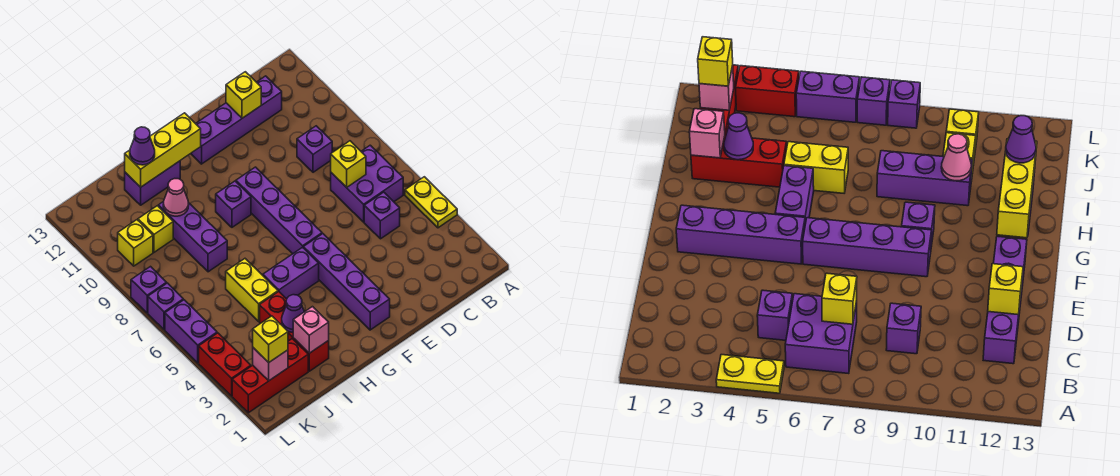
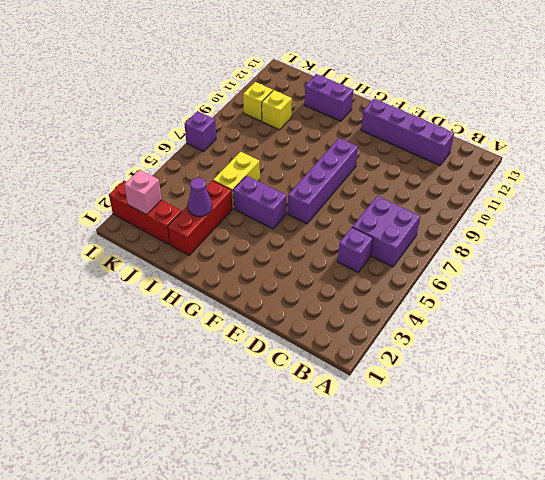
none -> yellow plate A4:A5 level 1
none -> purple brick C9 level 1
none -> purple brick F2:F5 level 1

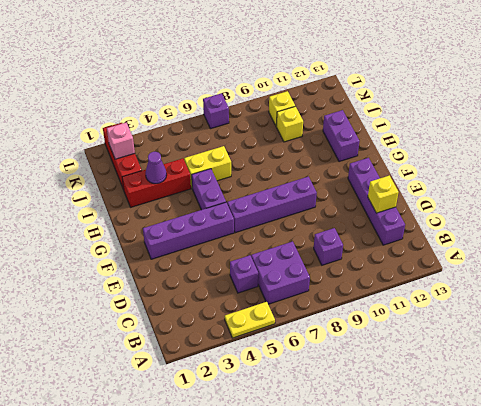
none -> purple brick G9 level 1
none -> purple brick I8:I10 level 1
none -> red brick L3:L4 level 1

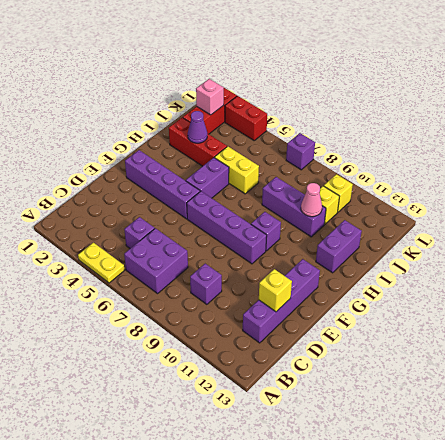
none -> purple brick L5:L6 level 1
none -> purple brick L8 level 1
none -> yellow brick C7 level 2

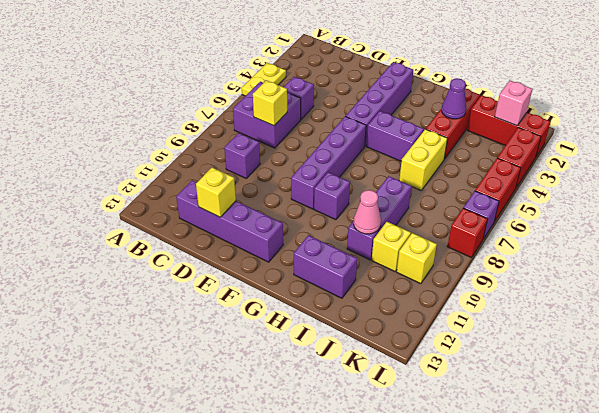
red brick L5:L6 level 1 -> purple brick L5:L6 level 1
red brick L8 level 1 -> purple brick L8 level 1
none -> yellow brick G12:I12 level 2
none -> pink brick I2 level 2
none -> purple cone I12 level 3

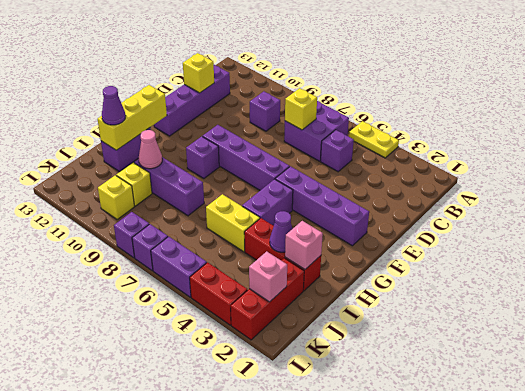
none -> yellow brick K2 level 3

